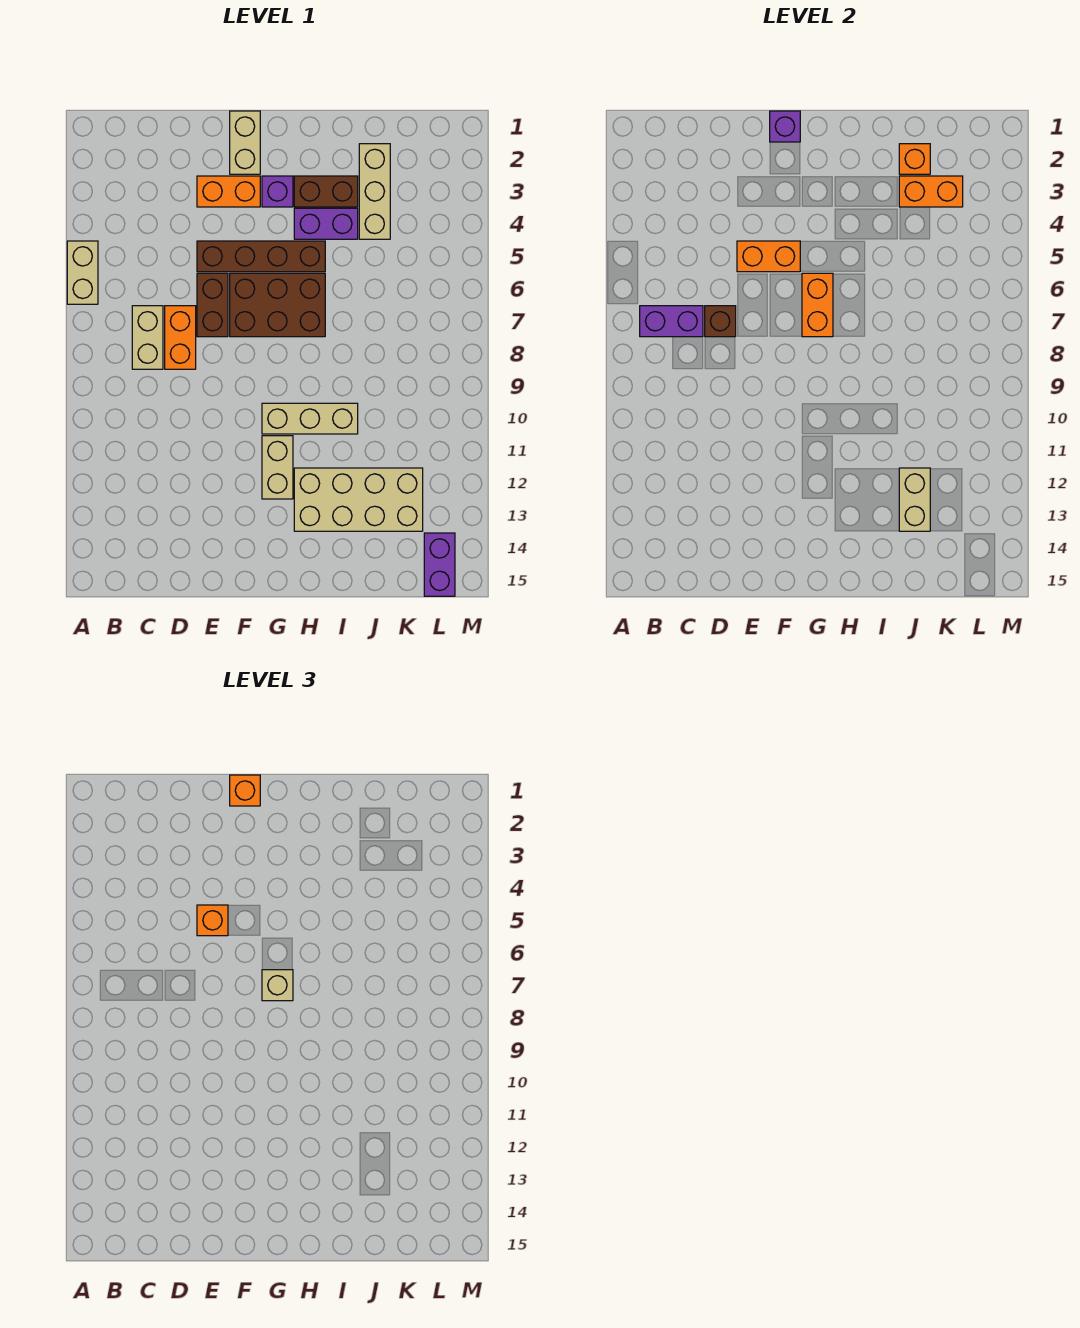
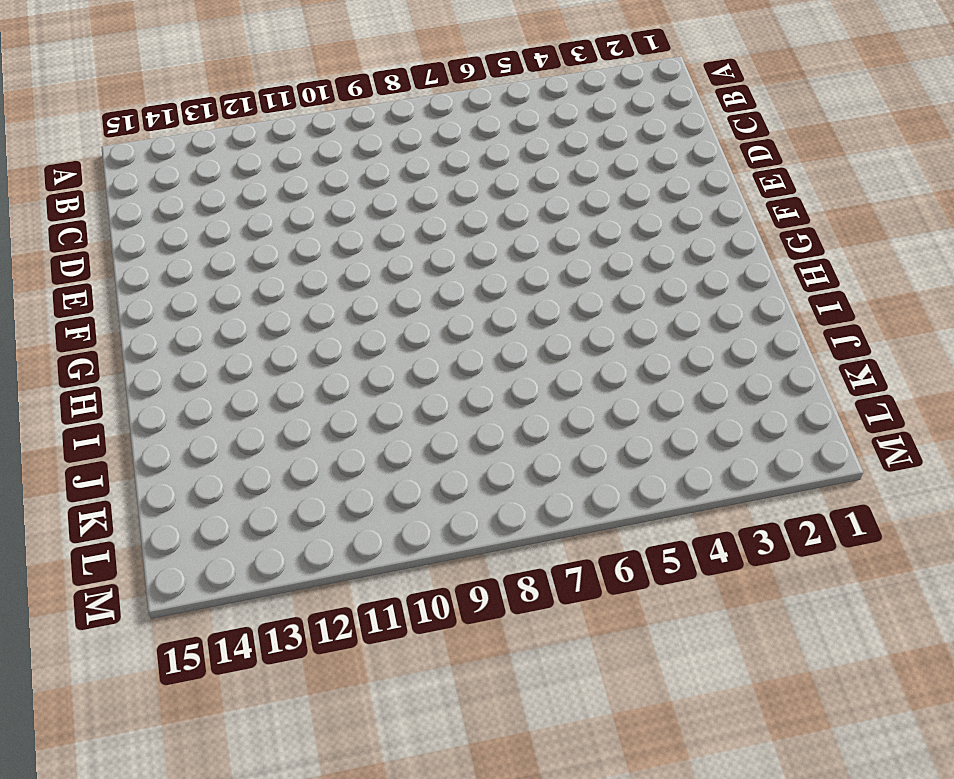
none -> tan brick A5:A6 level 1
none -> tan brick C7:C8 level 1
none -> orange brick D7:D8 level 1

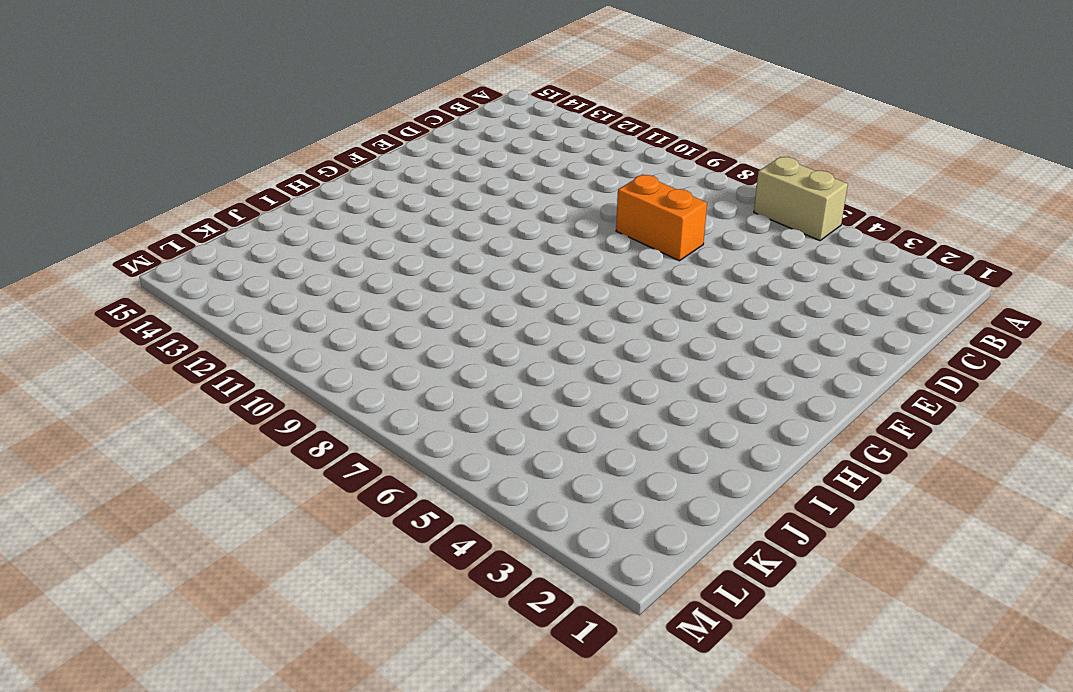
none -> tan brick C7:C8 level 1
none -> orange brick E3:F3 level 1
none -> brown brick E5:H5 level 1

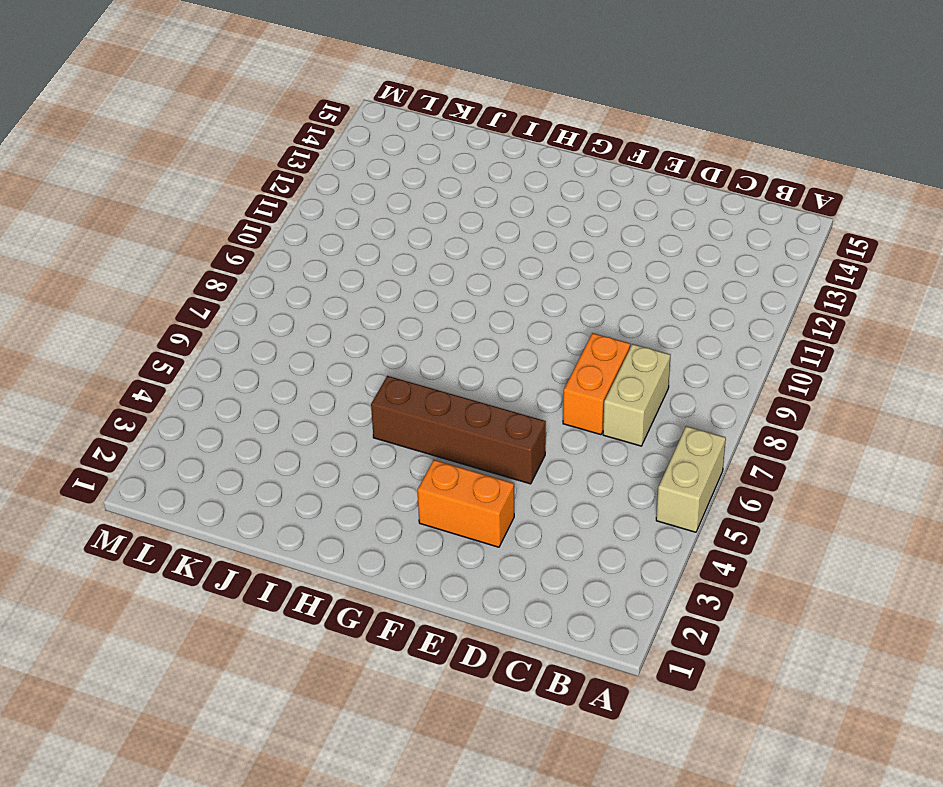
none -> brown brick E6:E7 level 1
none -> tan brick F1:F2 level 1
none -> brown brick F6:H7 level 1

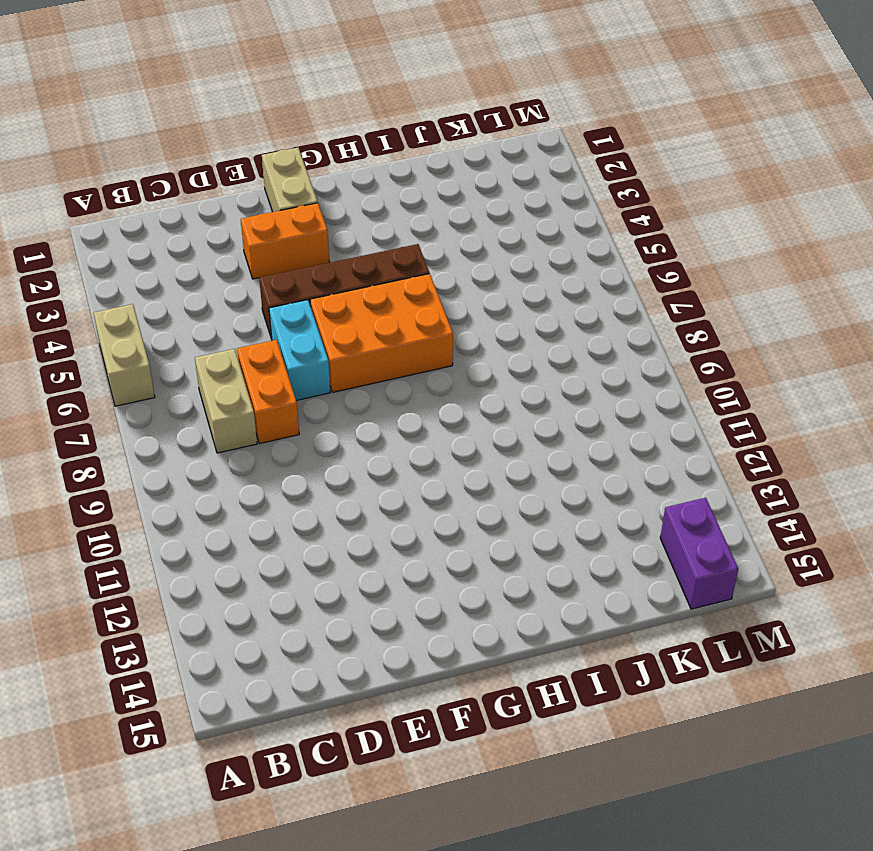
cyan brick E6:E7 level 1 -> brown brick E6:E7 level 1
orange brick F6:H7 level 1 -> brown brick F6:H7 level 1
none -> purple brick G3 level 1
none -> tan brick G10:I10 level 1
none -> tan brick G11:G12 level 1

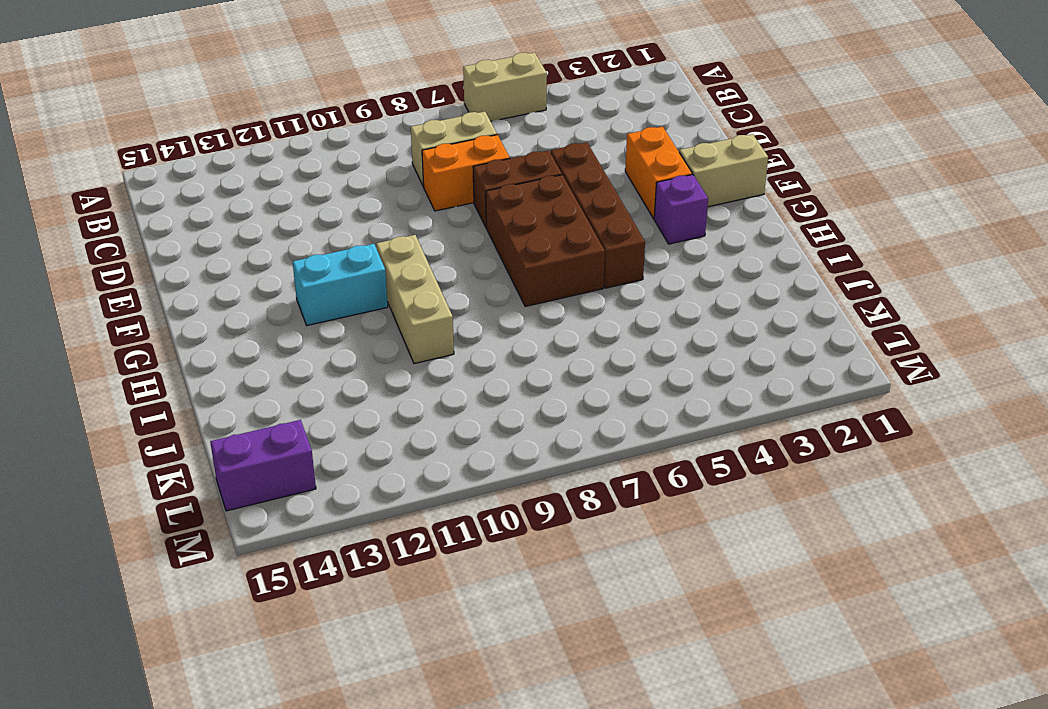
cyan brick G11:G12 level 1 -> tan brick G11:G12 level 1
none -> brown brick H3:I3 level 1
none -> purple brick H4:I4 level 1
none -> tan brick H12:K13 level 1

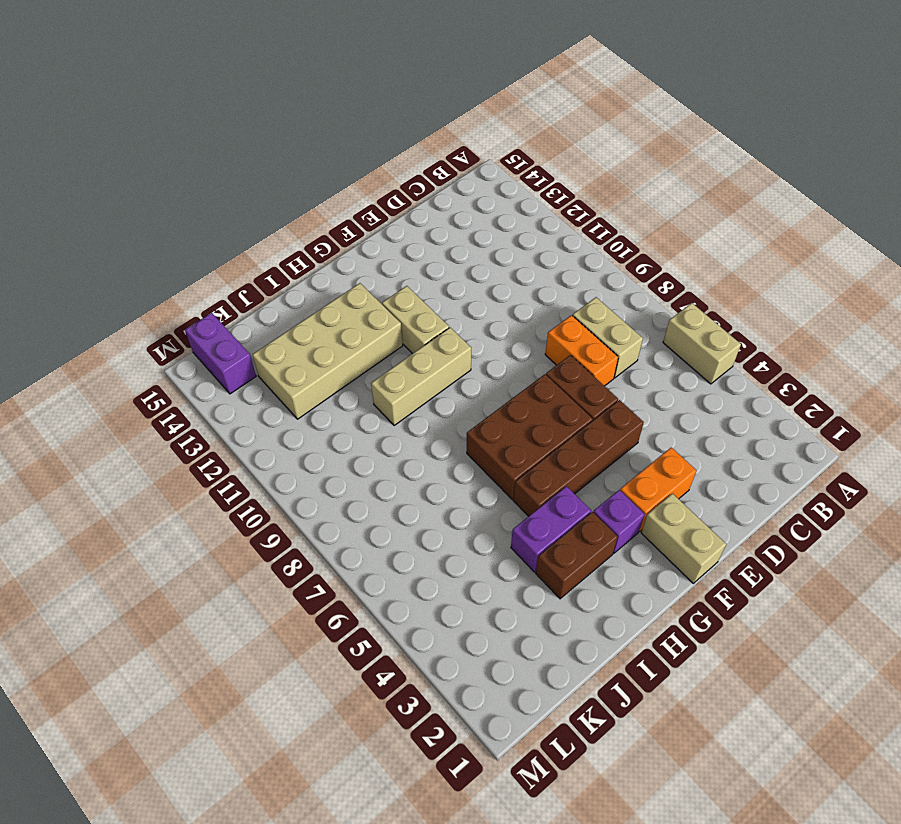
none -> tan brick J2:J4 level 1
none -> purple brick B7:C7 level 2
none -> brown brick D7 level 2

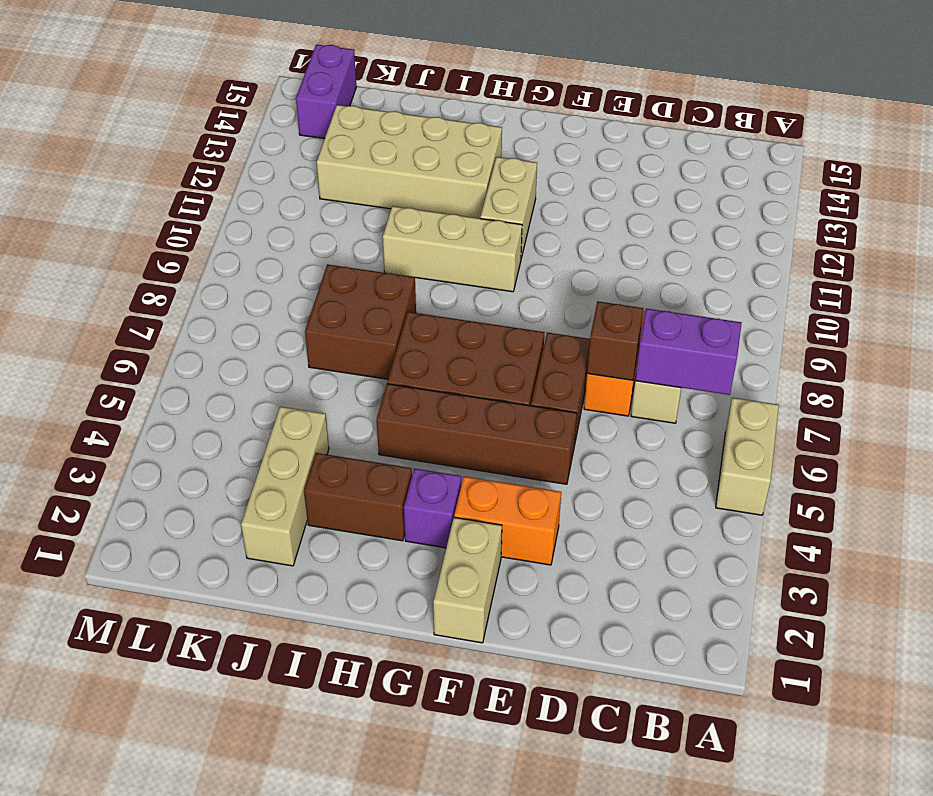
brown brick I7:J8 level 1 -> none
none -> purple brick H4:I4 level 1
none -> orange brick E5:F5 level 2
none -> purple brick F1 level 2

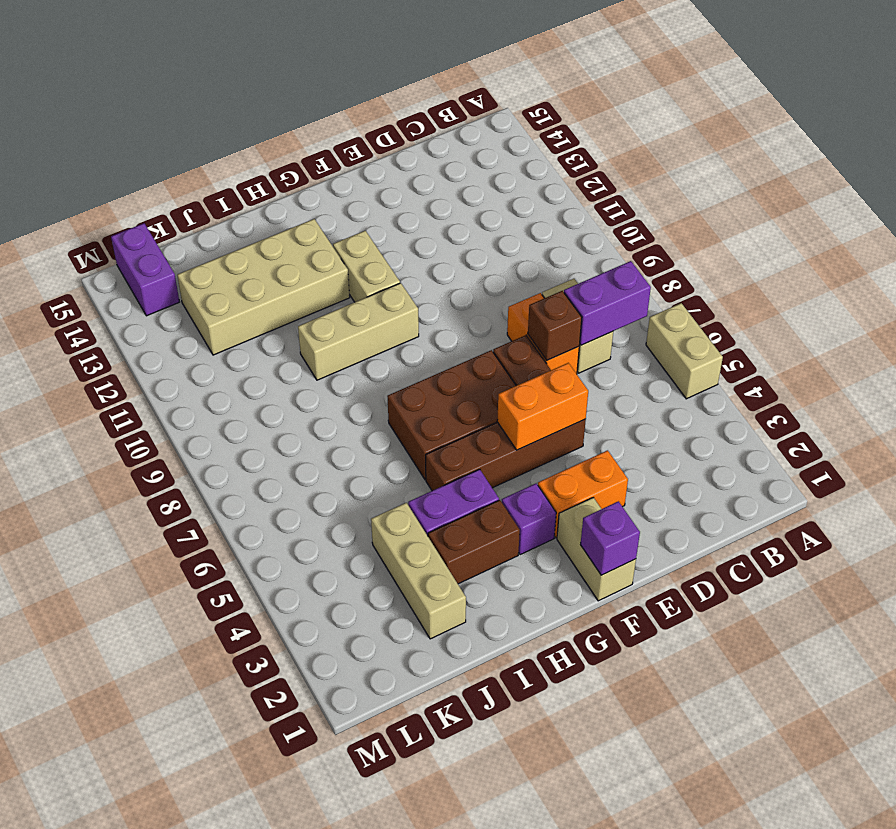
none -> orange brick G6:G7 level 2
none -> orange brick J2 level 2
none -> orange brick J3:K3 level 2

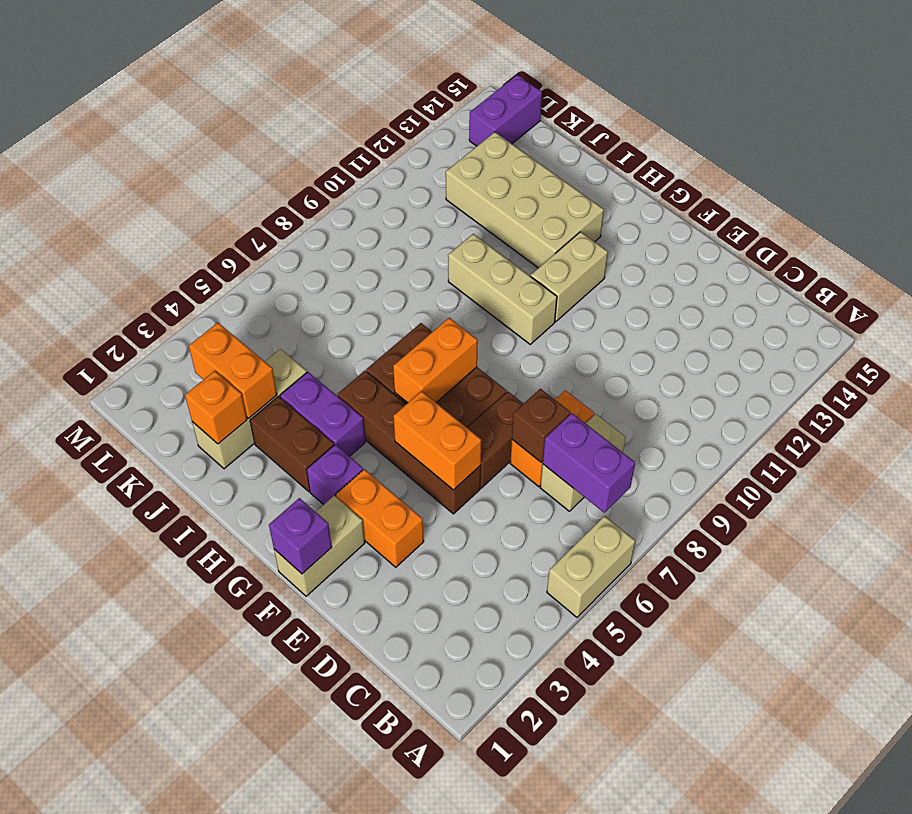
none -> tan brick J12:J13 level 2
none -> orange brick E5 level 3
none -> orange brick F1 level 3

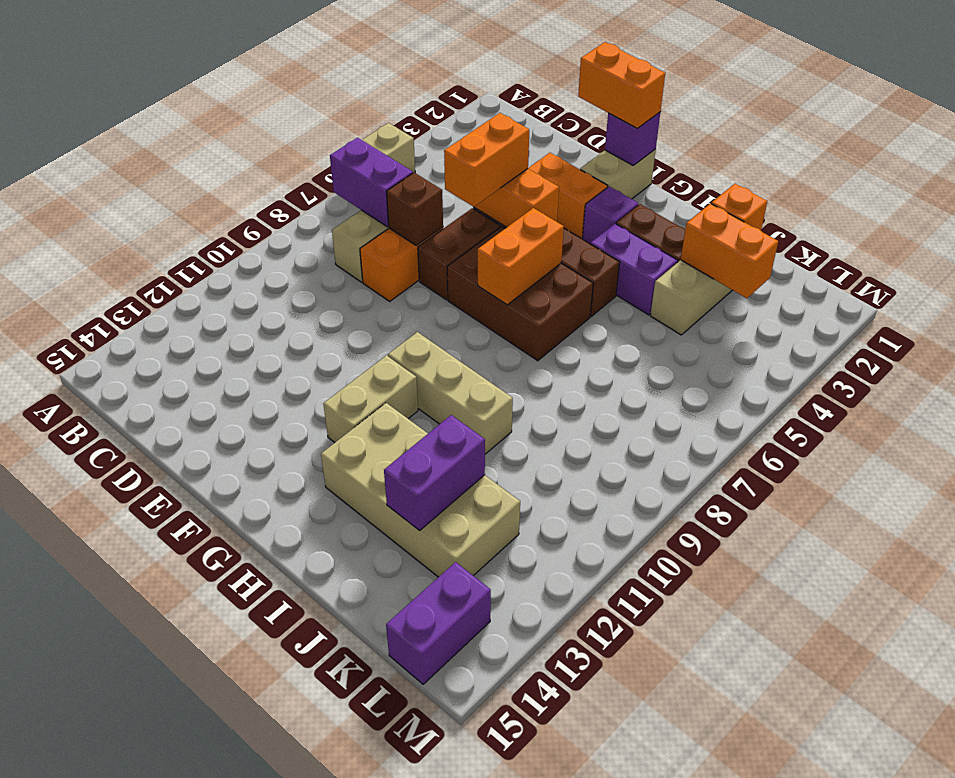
orange brick E1:F1 level 3 -> orange brick F1 level 3
orange brick E5:E6 level 3 -> orange brick E5 level 3
purple brick J12:J13 level 2 -> tan brick J12:J13 level 2
none -> tan brick G7 level 3

